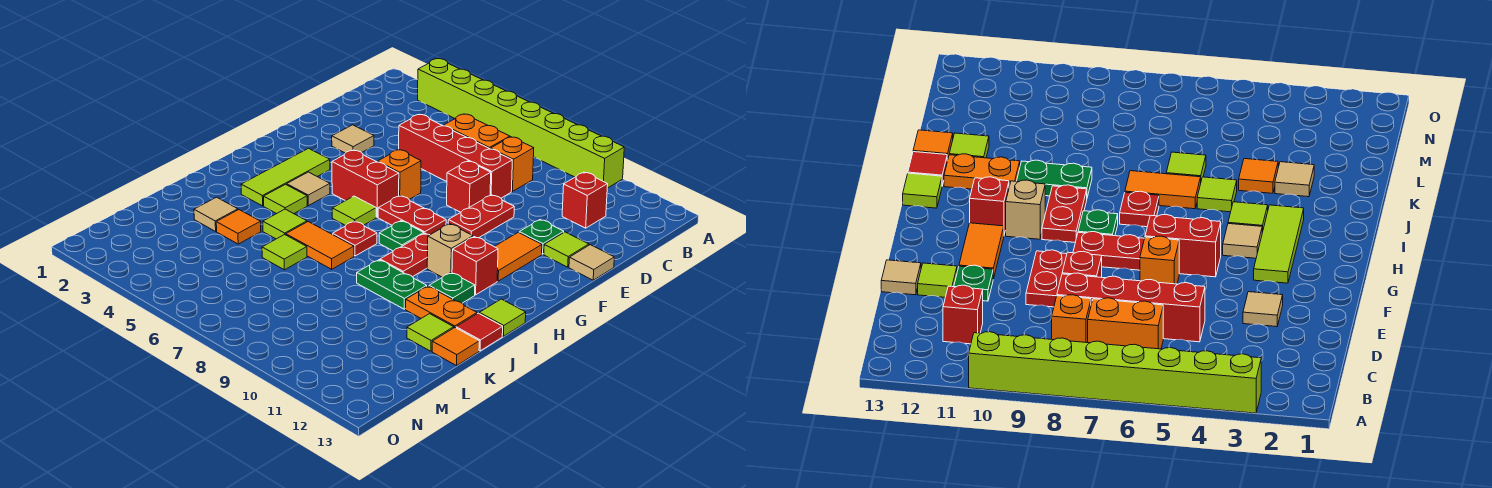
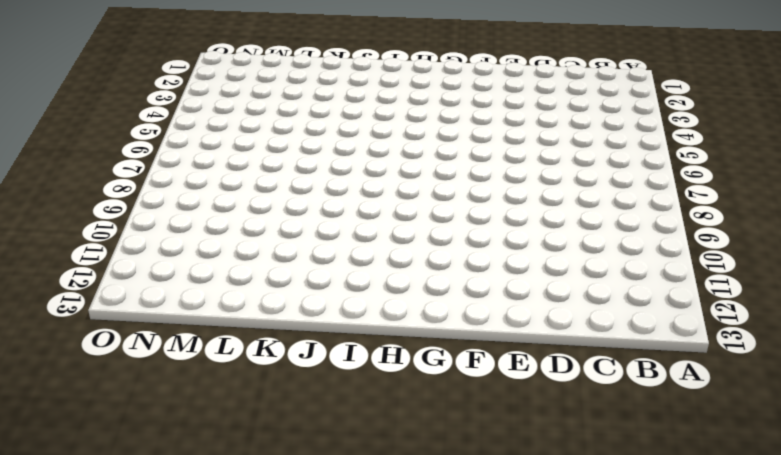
none -> lime brick A3:A10 level 1
none -> orange brick C6:C7 level 1
none -> orange brick C8 level 1
none -> red brick C11 level 1

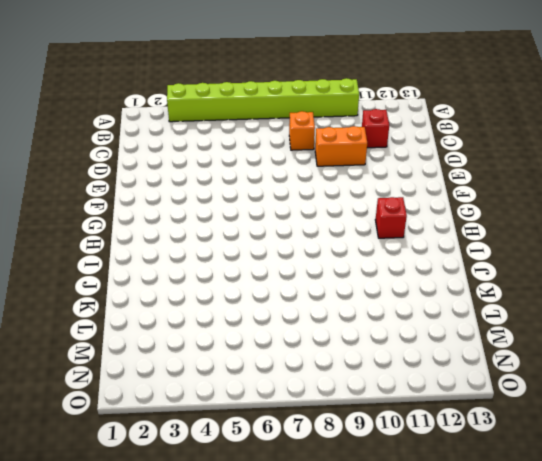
orange brick D9:D10 level 1 -> orange brick C6:C7 level 1
none -> red brick D5:D8 level 1
none -> tan tile E3 level 1
none -> red brick E8 level 1
none -> red plate E9:F9 level 1

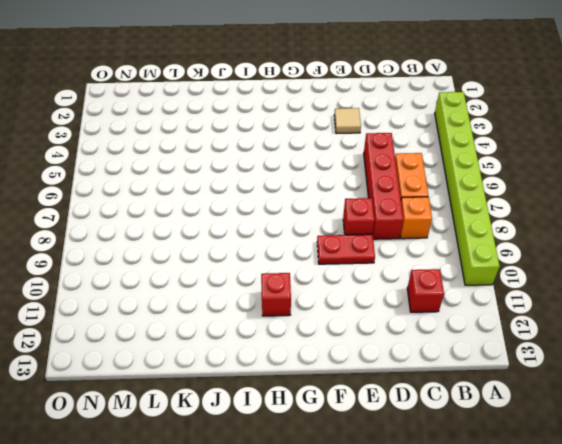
none -> green plate E11 level 1
none -> lime tile E12 level 1
none -> tan tile E13 level 1
none -> orange brick F6 level 1

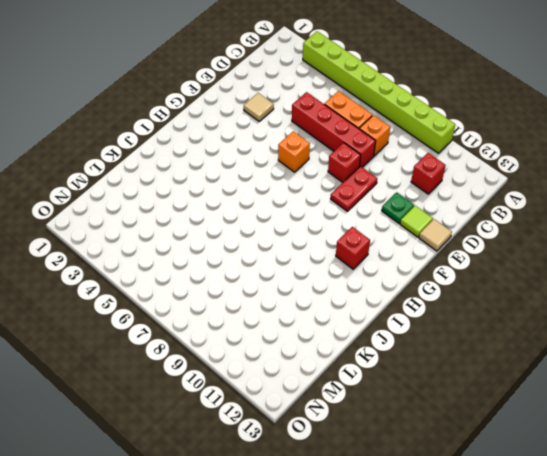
none -> orange tile F11:G11 level 1
none -> lime tile G3:I3 level 1
none -> red brick G5:G6 level 1
none -> red plate G7:G8 level 1

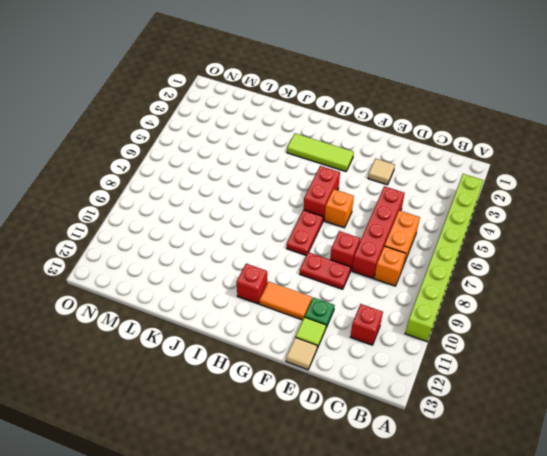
none -> tan tile H4 level 1
none -> lime tile H6 level 1
none -> green plate H8 level 1
none -> red plate H9:I9 level 1

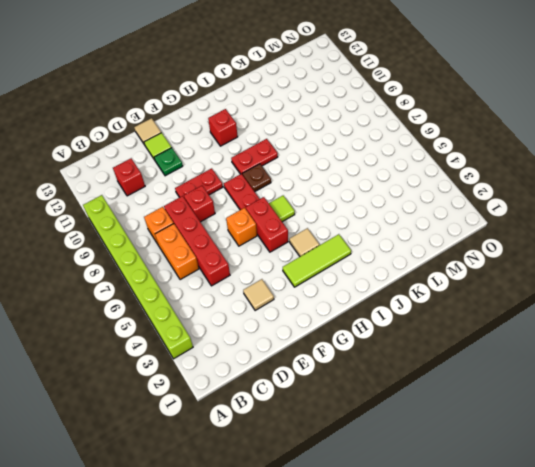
brown plate H8 level 1 -> green plate H8 level 1
none -> orange tile F11:G11 level 1
none -> tan brick H10 level 1
none -> lime tile I4 level 1
none -> red plate I7 level 1

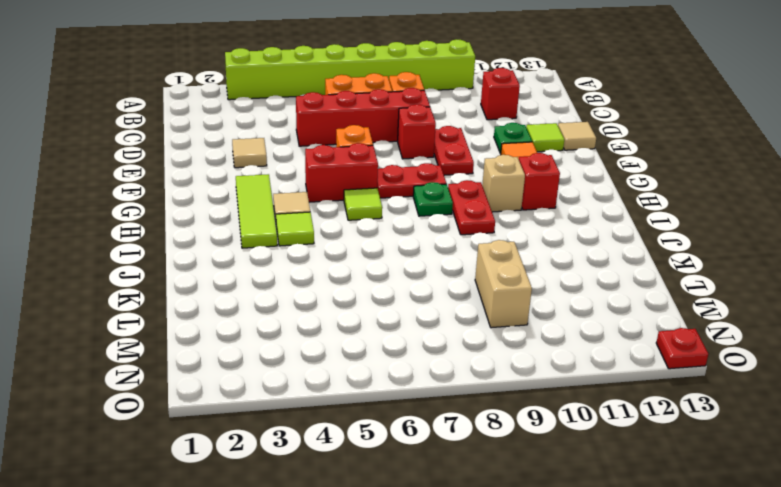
tan brick L9:M9 level 1 -> none
red plate O13 level 1 -> red plate I7 level 1
none -> green plate I11 level 1
none -> lime tile I13 level 1
none -> lime tile J5 level 1
none -> orange tile J6:J7 level 1

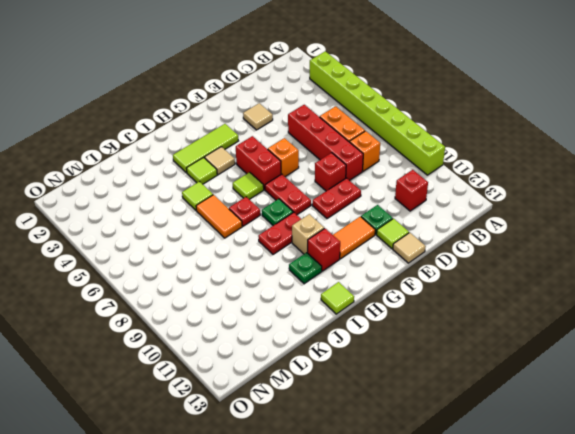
none -> green plate J9:J10 level 1
none -> orange plate J11:J12 level 1
none -> red tile J13 level 1
none -> tan tile K3 level 1

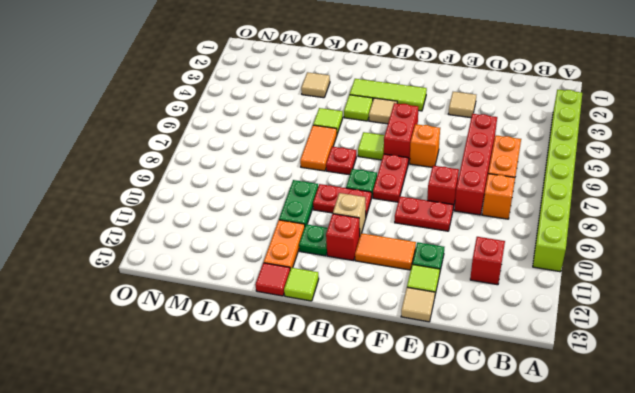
none -> orange tile K4 level 1
none -> lime tile K6 level 1
none -> lime tile K12 level 1
none -> orange tile K13 level 1

